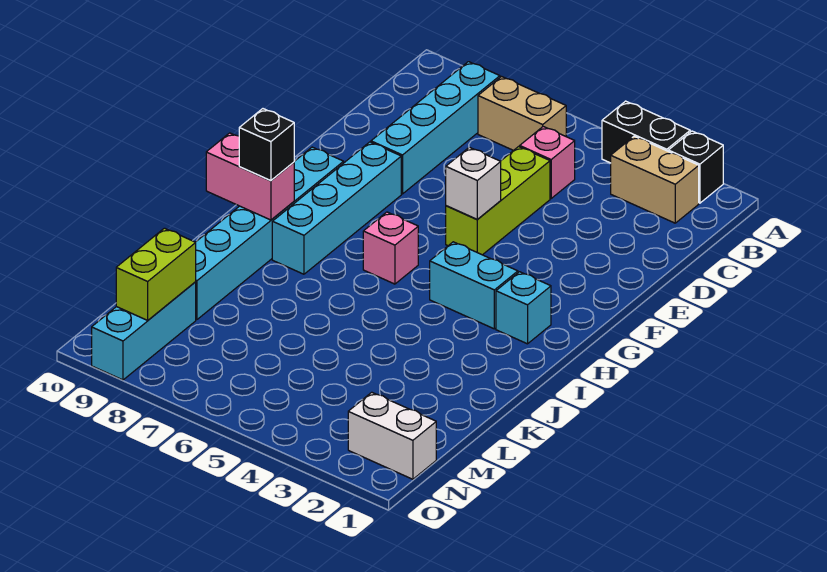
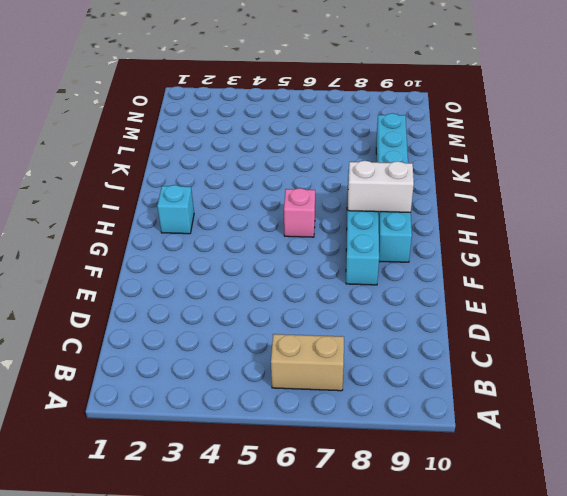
white brick H8:H9 level 2 -> white brick N1:N2 level 1
none -> black brick A2 level 1
none -> black brick A3:A4 level 1
none -> tan brick B2:B3 level 1

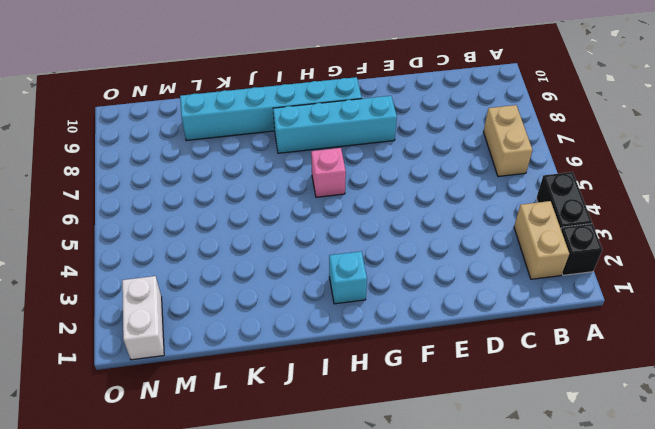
none -> cyan brick B8:E8 level 1
none -> pink brick C5 level 1
none -> lime brick D5:F5 level 1

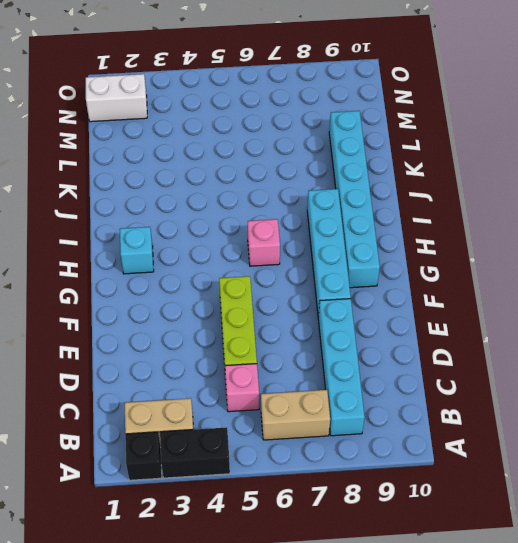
none -> cyan brick H3:H4 level 1
none -> cyan brick M9:O9 level 1
none -> white brick F5 level 2

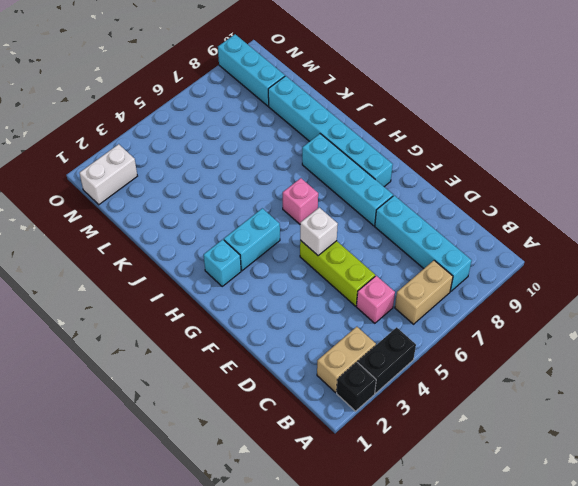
none -> pink brick I9:I10 level 2
none -> lime brick M9:N9 level 2
none -> black brick I9 level 3

